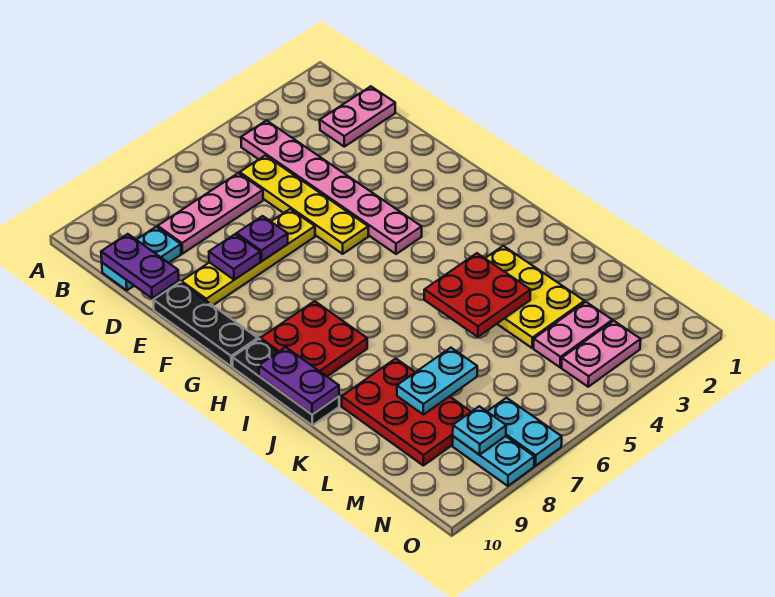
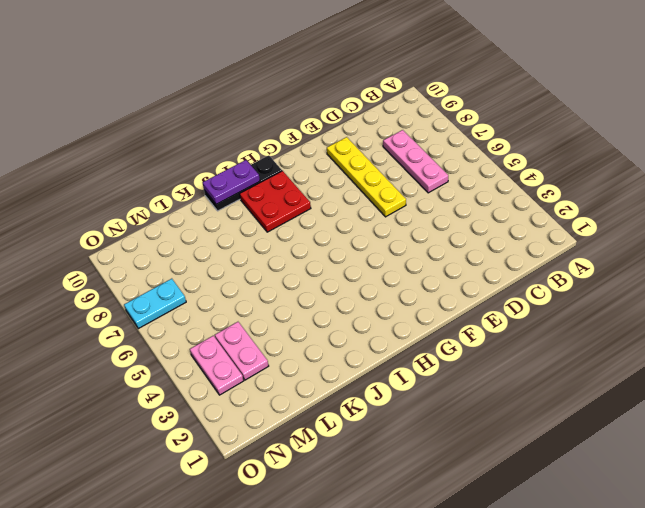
none -> pink plate B4:G4 level 1
none -> pink plate C1:C2 level 1
none -> yellow plate C5:F5 level 1

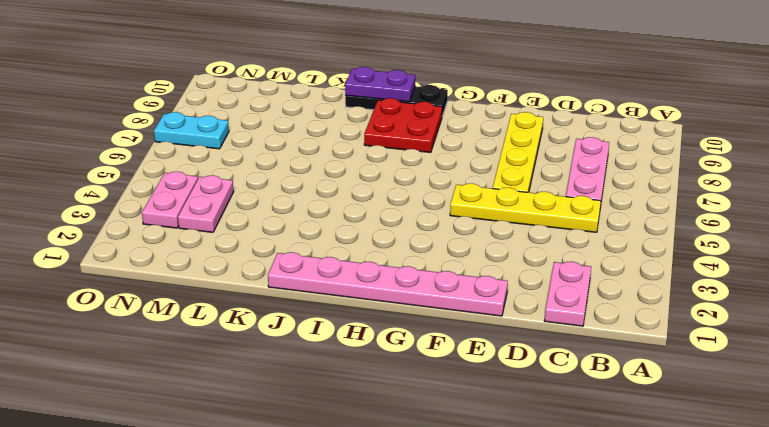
pink plate E1:J1 level 1 -> pink plate B4:G4 level 1
none -> cyan plate C9:C10 level 1
none -> black plate E10:G10 level 1
none -> yellow plate J3:L4 level 1

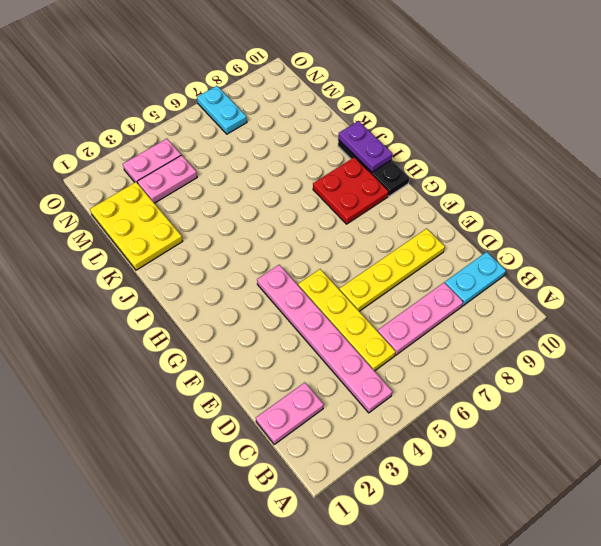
yellow plate K1:M2 level 1 -> yellow plate J3:L4 level 1
none -> black plate E10:G10 level 1
none -> red plate K8:M9 level 1
none -> cyan plate N8:O8 level 1

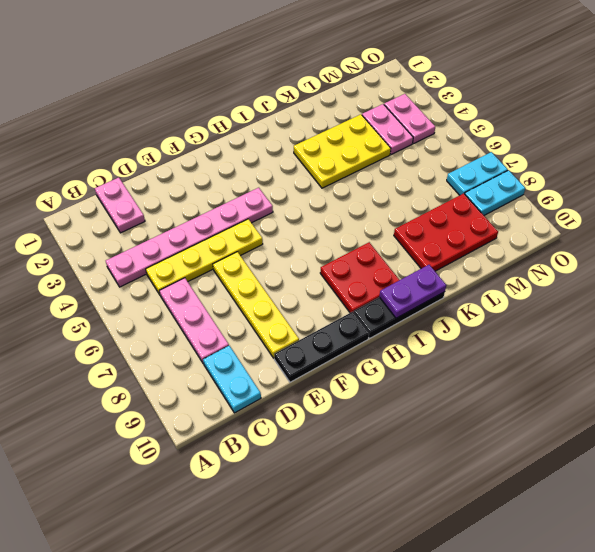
none -> purple plate C10:D10 level 2
none -> purple plate E7 level 2
none -> purple plate E8 level 2

